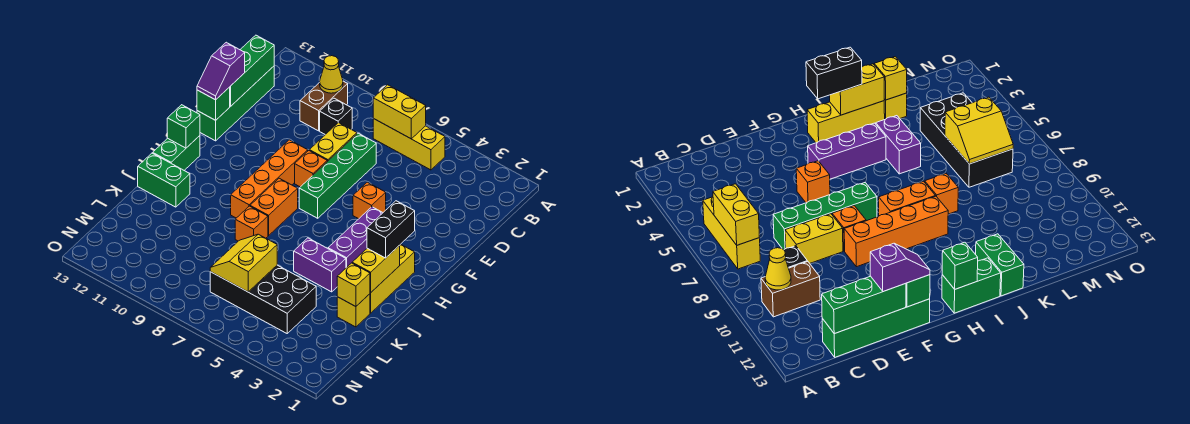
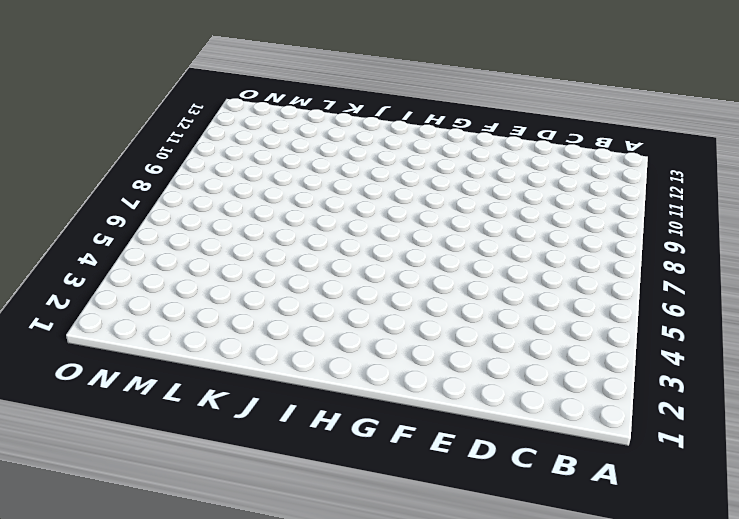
none -> yellow brick B5:B7 level 1
none -> brown brick B10:C10 level 1
none -> black brick C9 level 1

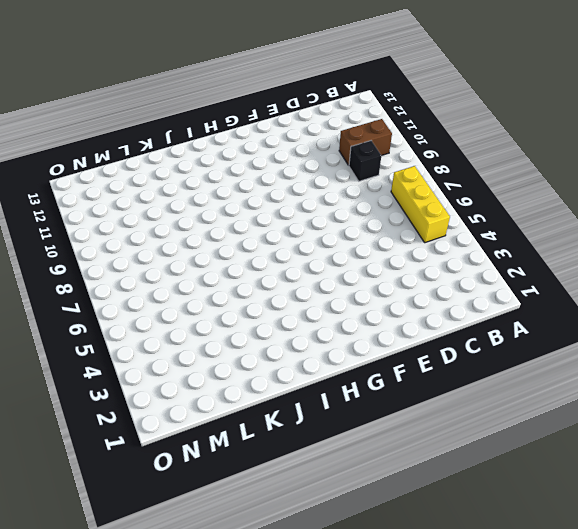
none -> green brick C13:F13 level 1
none -> green brick D7:G7 level 1
none -> yellow brick D8:E8 level 1

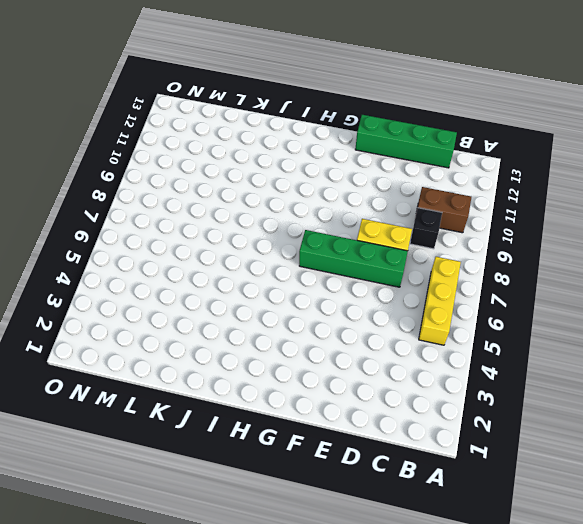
none -> orange brick F5 level 1
none -> orange brick F8 level 1
none -> orange brick F9:I9 level 1

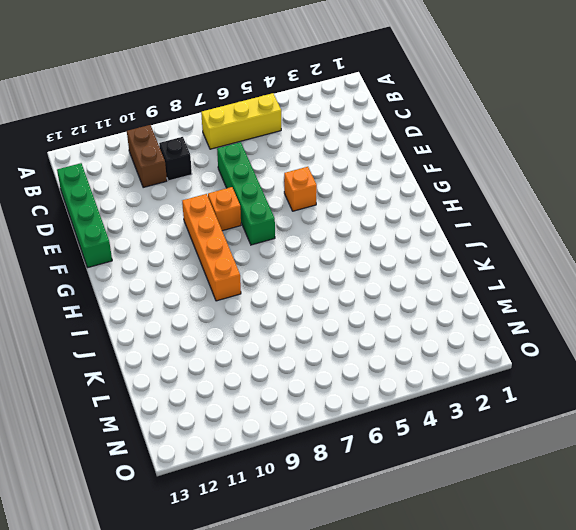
none -> yellow brick D8:E8 level 1
none -> purple brick G4:I4 level 1
none -> yellow brick H2:J2 level 1

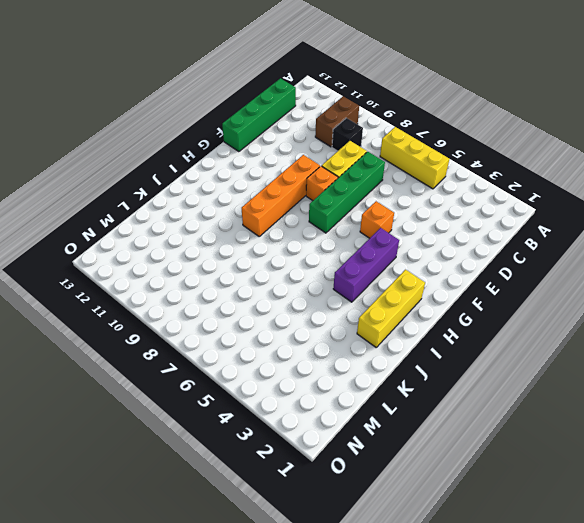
none -> orange brick H8:I8 level 1
none -> green brick H13:I13 level 1
none -> purple brick J4:J5 level 1

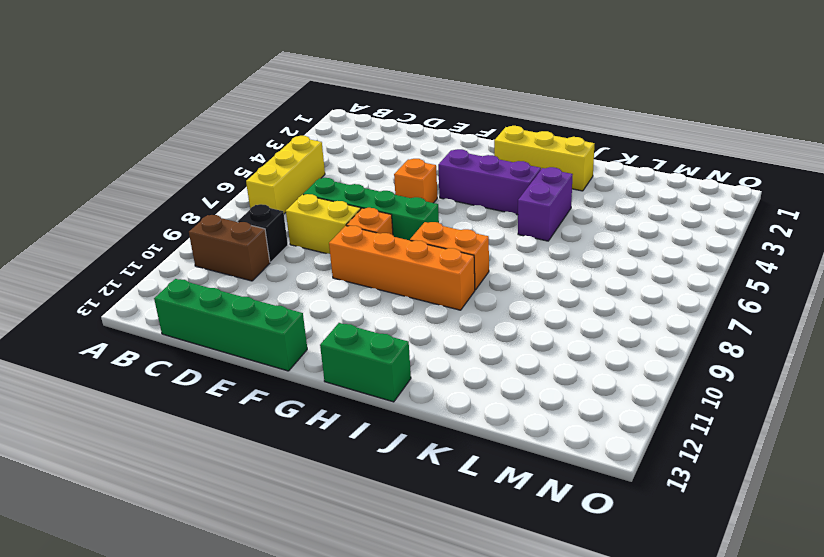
none -> orange brick J8 level 1
none -> green brick J12:J13 level 1
none -> yellow brick K2 level 1

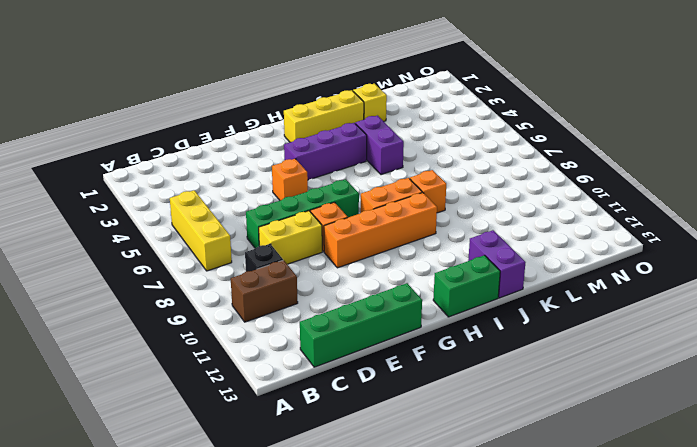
purple brick J12:J13 level 1 -> green brick J12:J13 level 1
none -> black brick L4:M7 level 1
none -> yellow brick B6:B7 level 2
none -> yellow cone B10 level 2

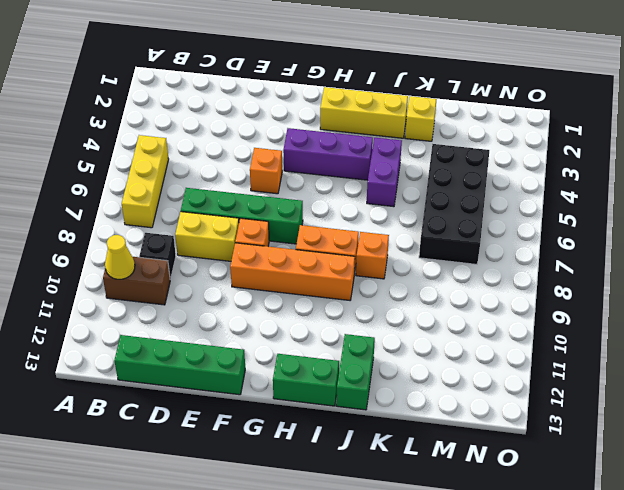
none -> yellow brick B6:B7 level 2
none -> green brick C13:E13 level 2
none -> green brick F13 level 2

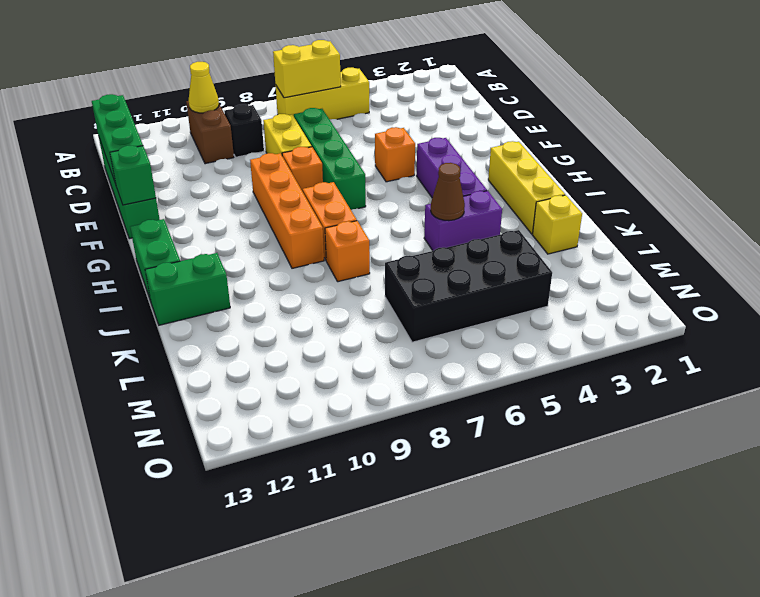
brown cone J5 level 2 -> none
none -> green brick H13 level 2
none -> yellow brick I2:J2 level 2
none -> yellow brick K2 level 2

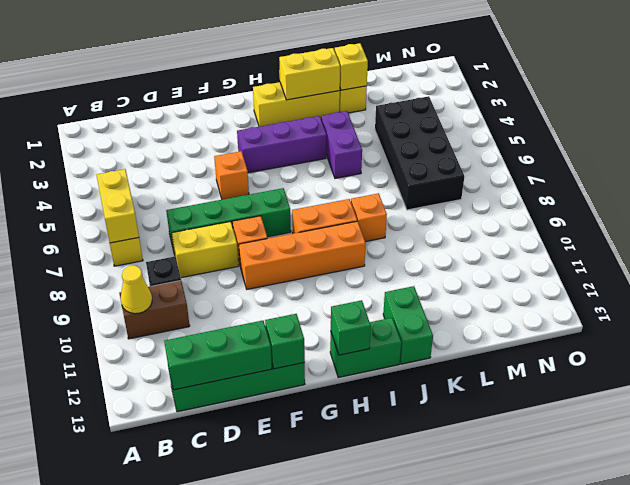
none -> yellow slope L6:M7 level 2 top 6
none -> purple slope E13:F13 level 3 top E
none -> black brick H2:I2 level 3

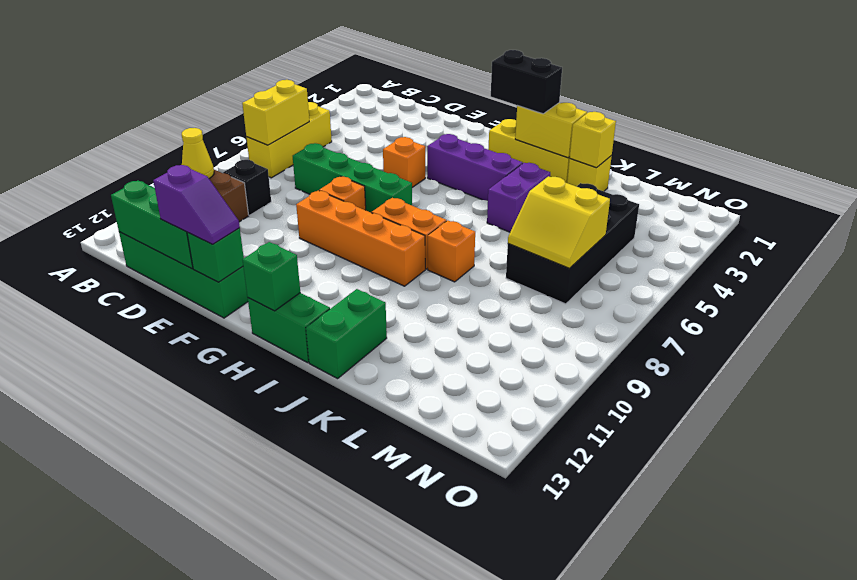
none -> yellow brick D8:E8 level 1

